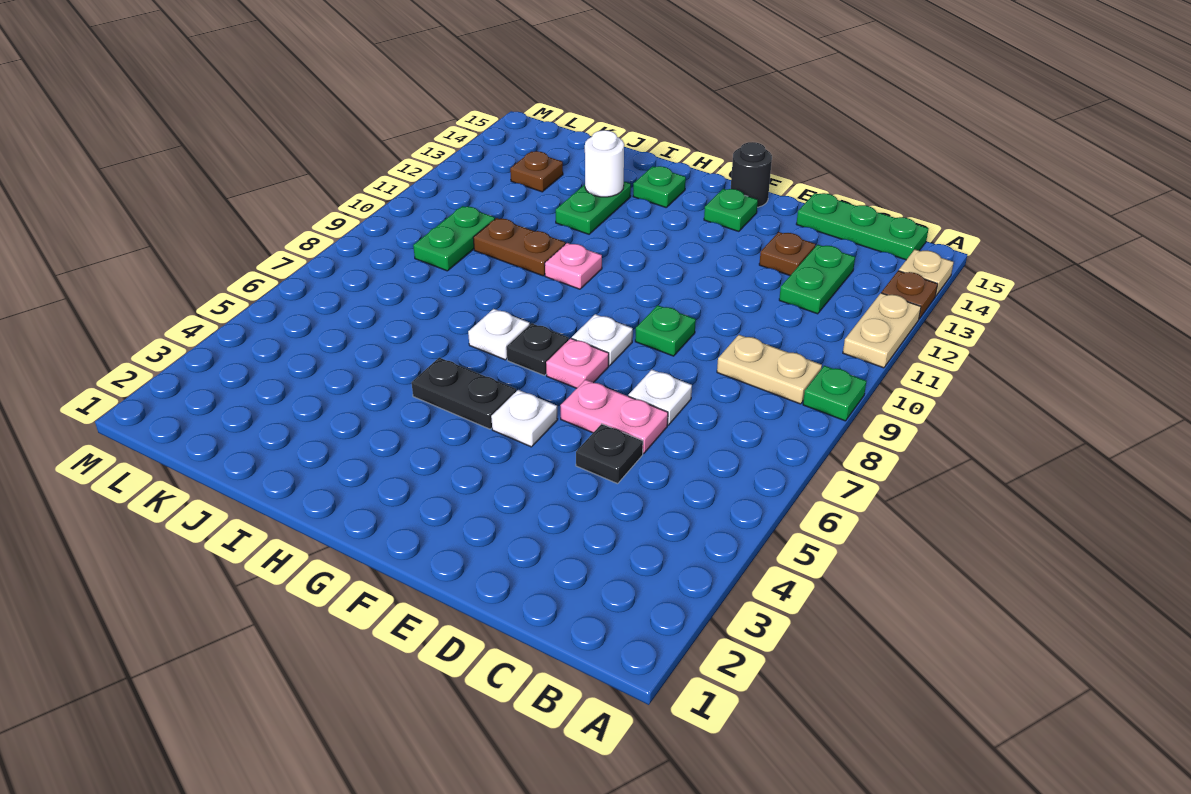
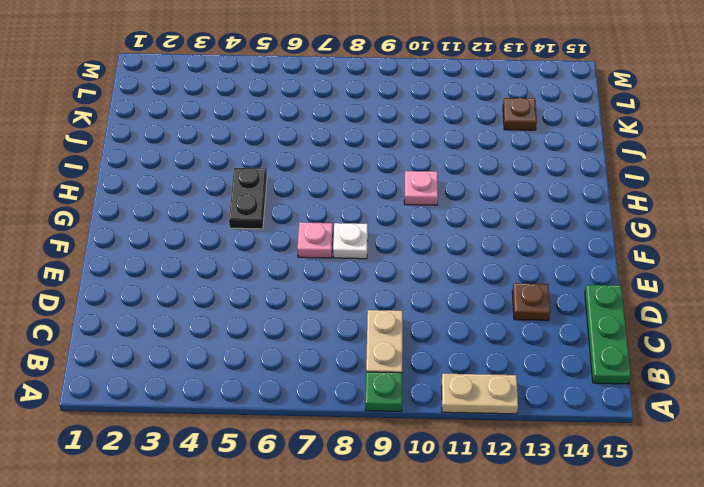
none -> brown plate A13 level 1
none -> tan plate A14 level 1
none -> green plate C12:C13 level 1

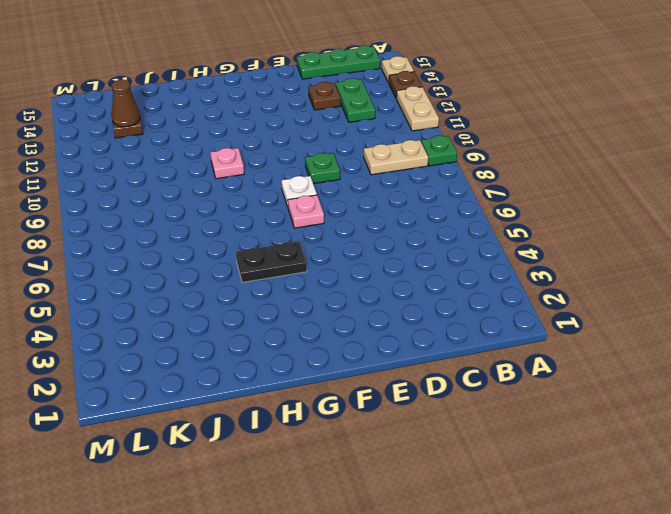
brown cone K13 level 2 -> none
none -> black plate D5 level 1
none -> pink plate D6:E6 level 1
none -> white plate D7 level 1

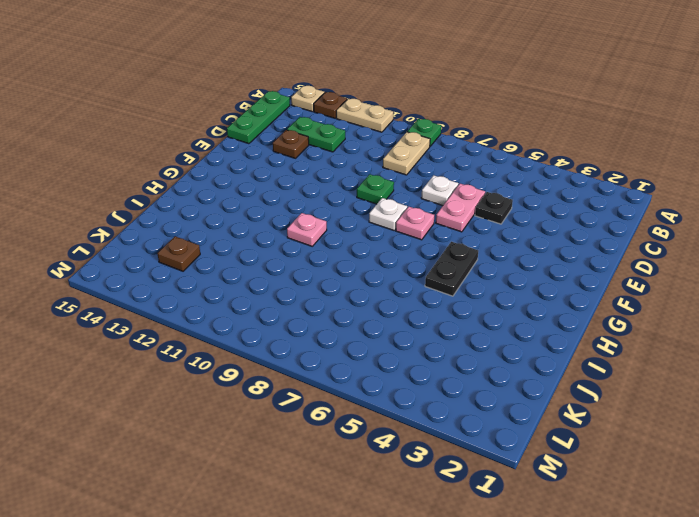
none -> white plate F5 level 1
none -> green plate F14 level 1
none -> black round brick F15 level 1

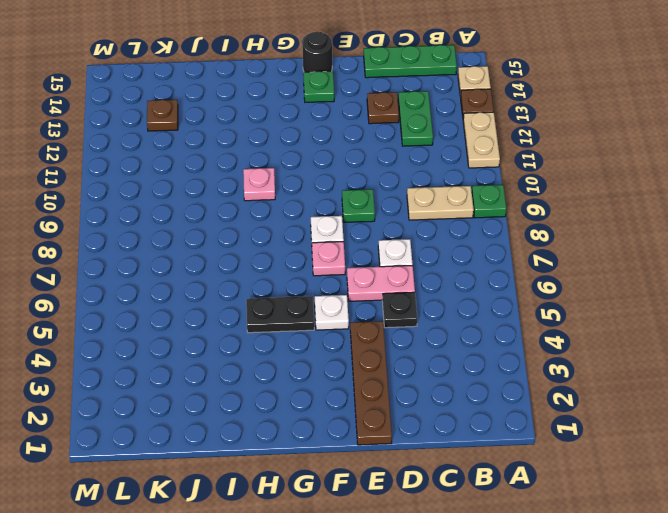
brown plate E1:E4 level 1 -> none
none -> black plate G7 level 1
none -> white plate H7 level 1
none -> green plate H14 level 1

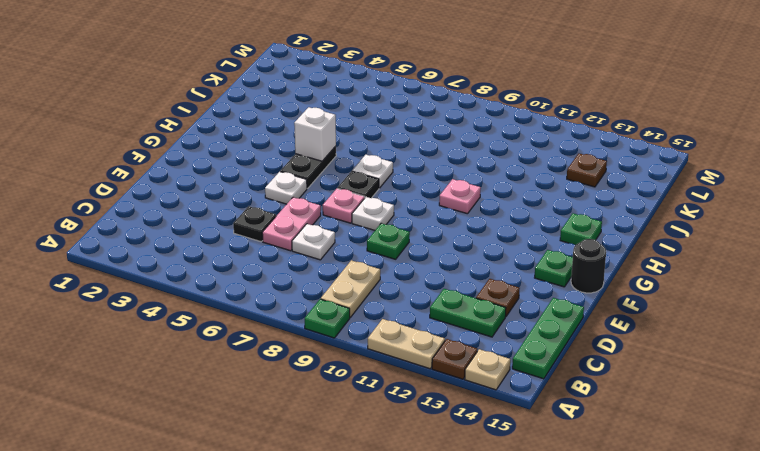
white brick H5 level 2 -> none
none -> brown plate I10:J10 level 1
none -> green plate I12:I13 level 1
none -> green plate K9:K10 level 1

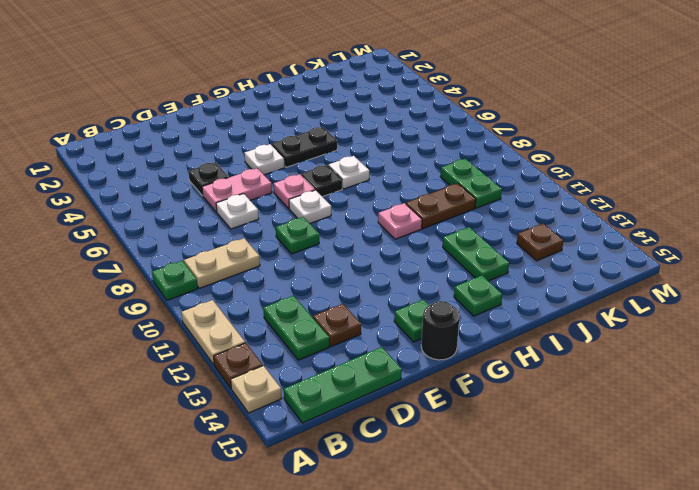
none -> white round brick I13 level 2

